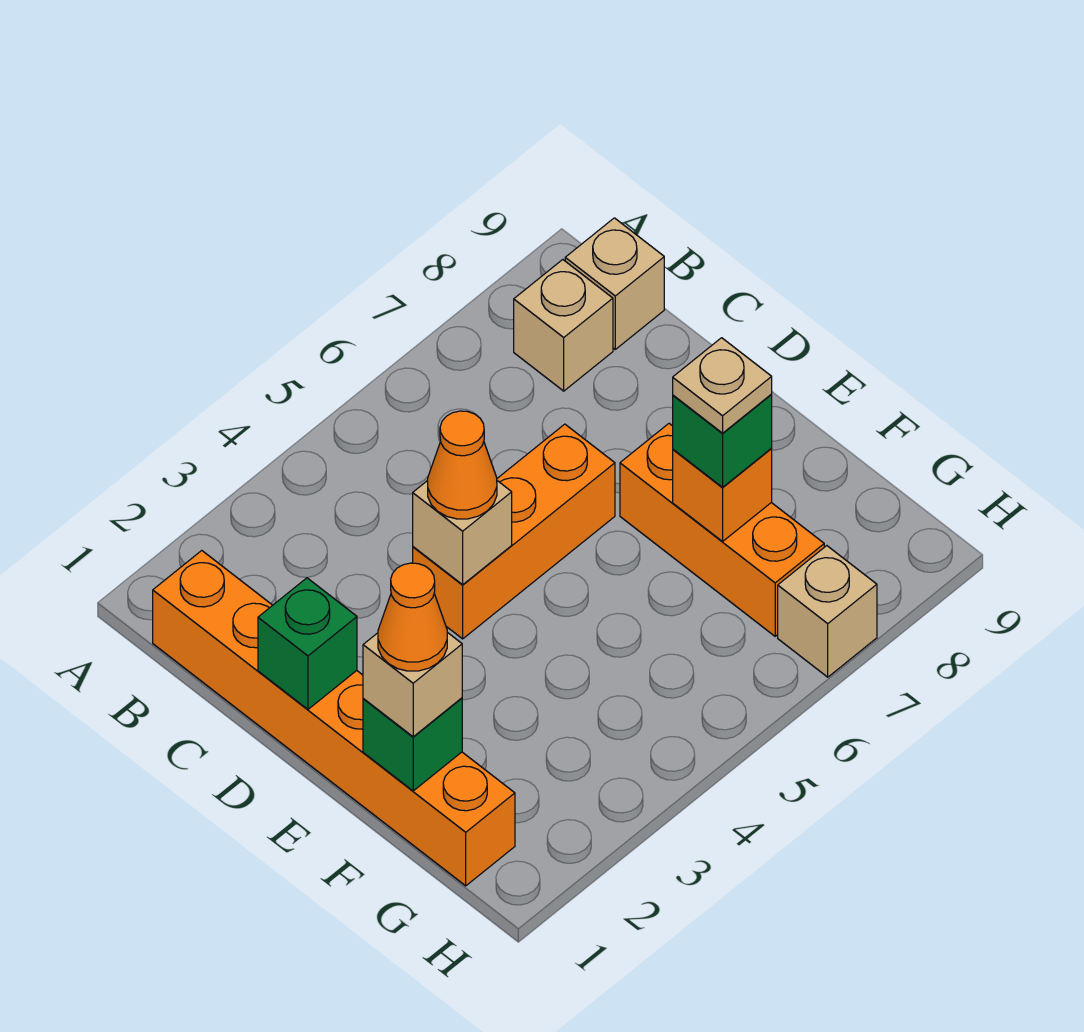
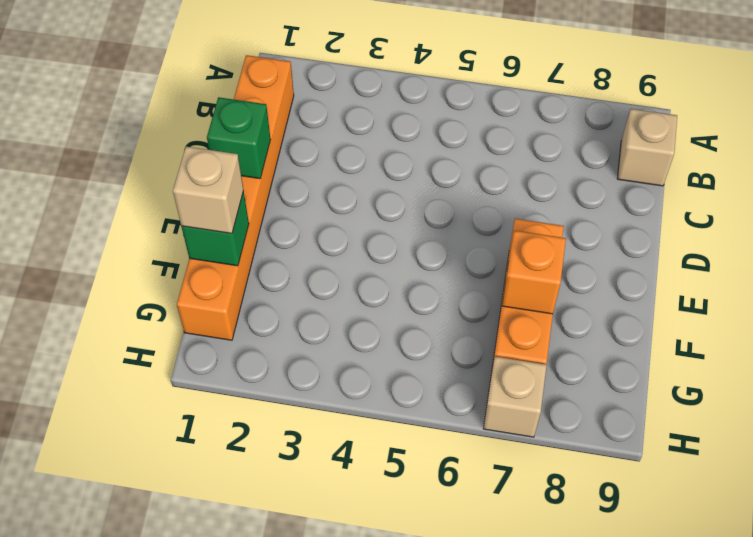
none -> tan brick B8 level 1
none -> orange brick D4:D6 level 1
none -> tan brick D4 level 2

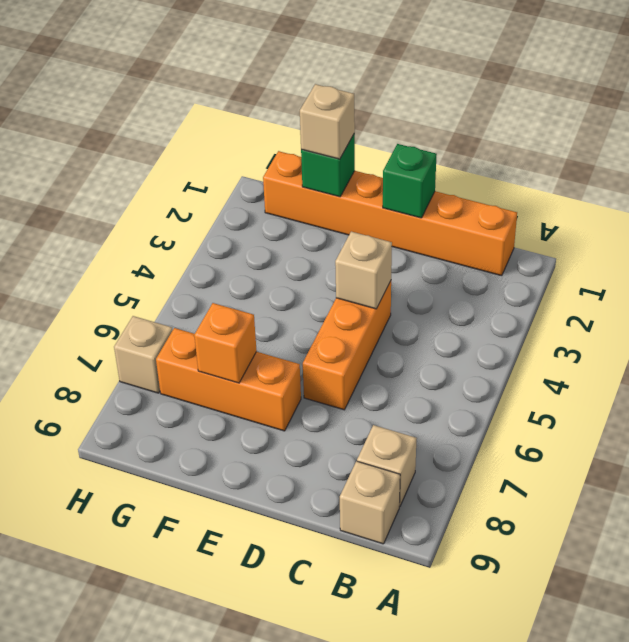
none -> orange cone D4 level 3
none -> green brick F7 level 3
none -> orange cone F1 level 4

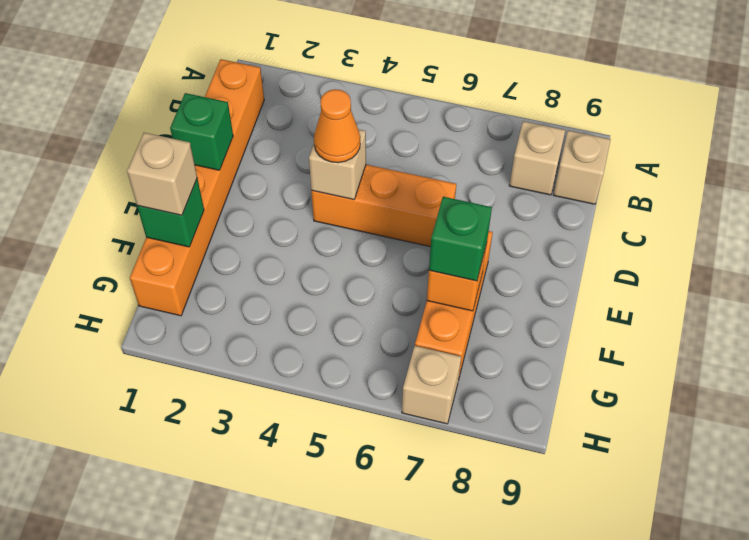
none -> orange cone F1 level 4
none -> tan plate F7 level 4

